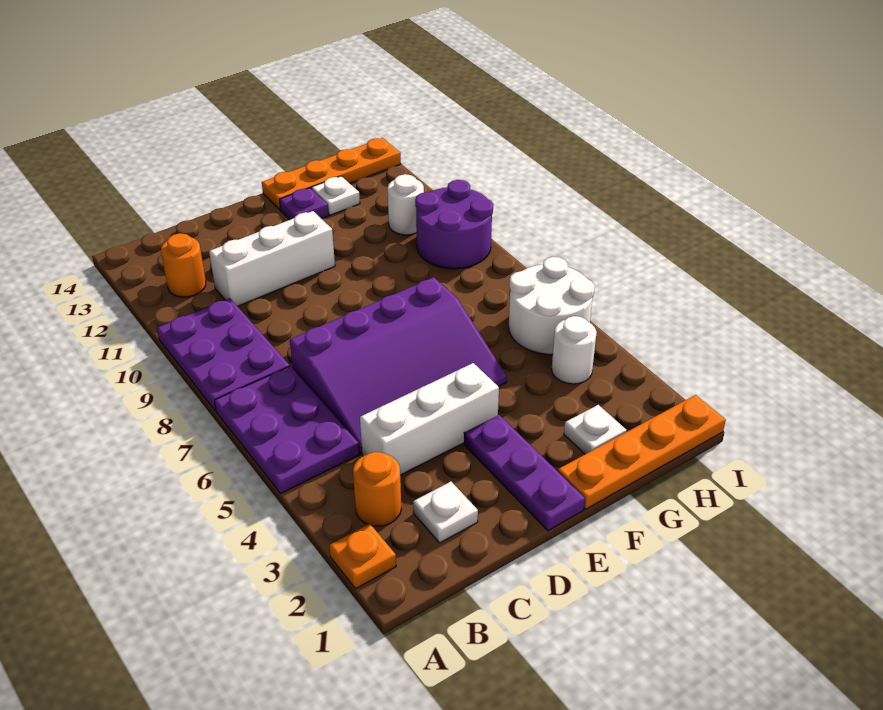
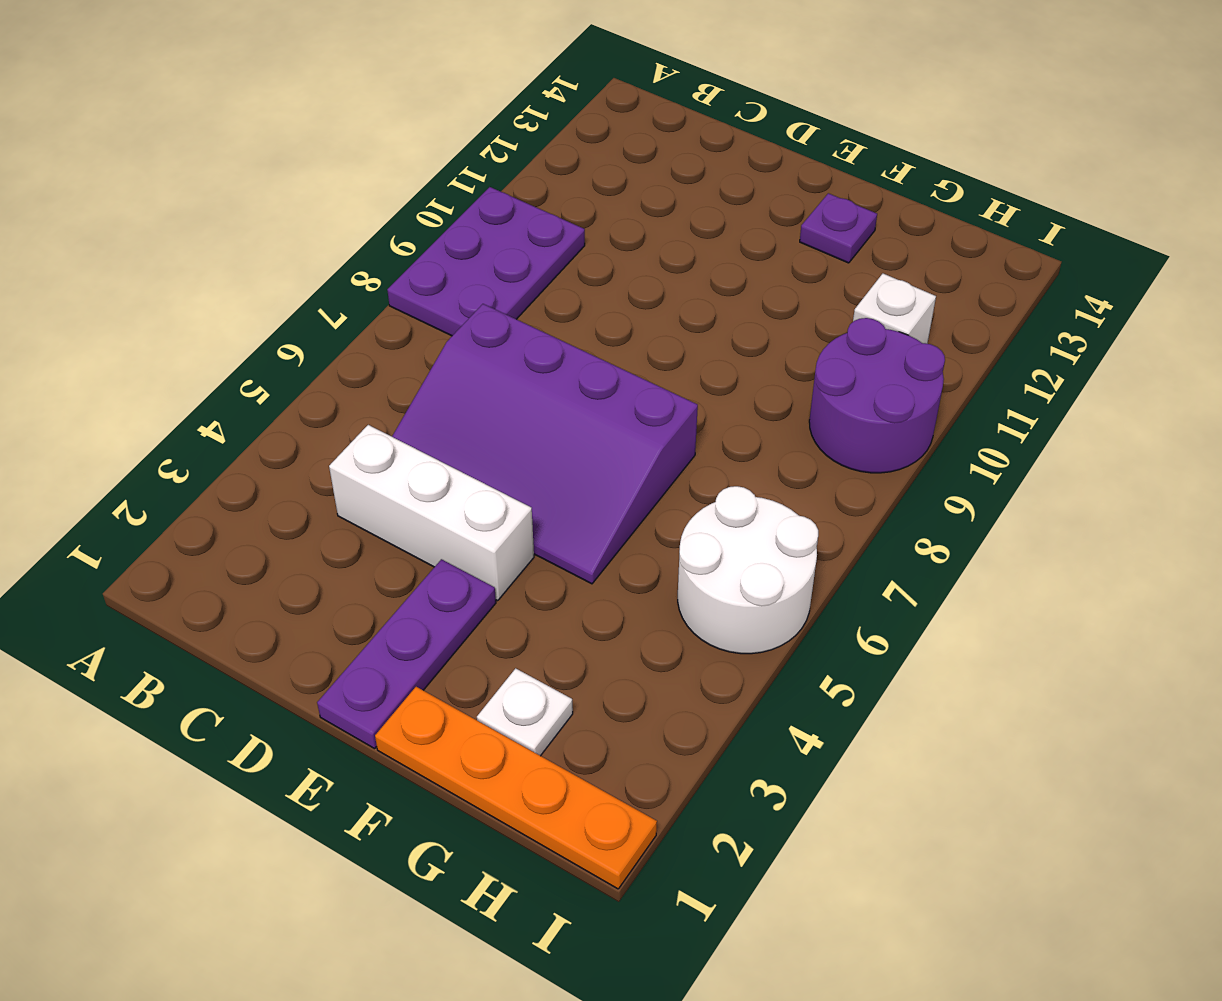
white brick H11 level 1 -> white round brick H11 level 1
none -> orange plate A2 level 1
none -> purple plate A5:B7 level 1
none -> orange round brick B3 level 1

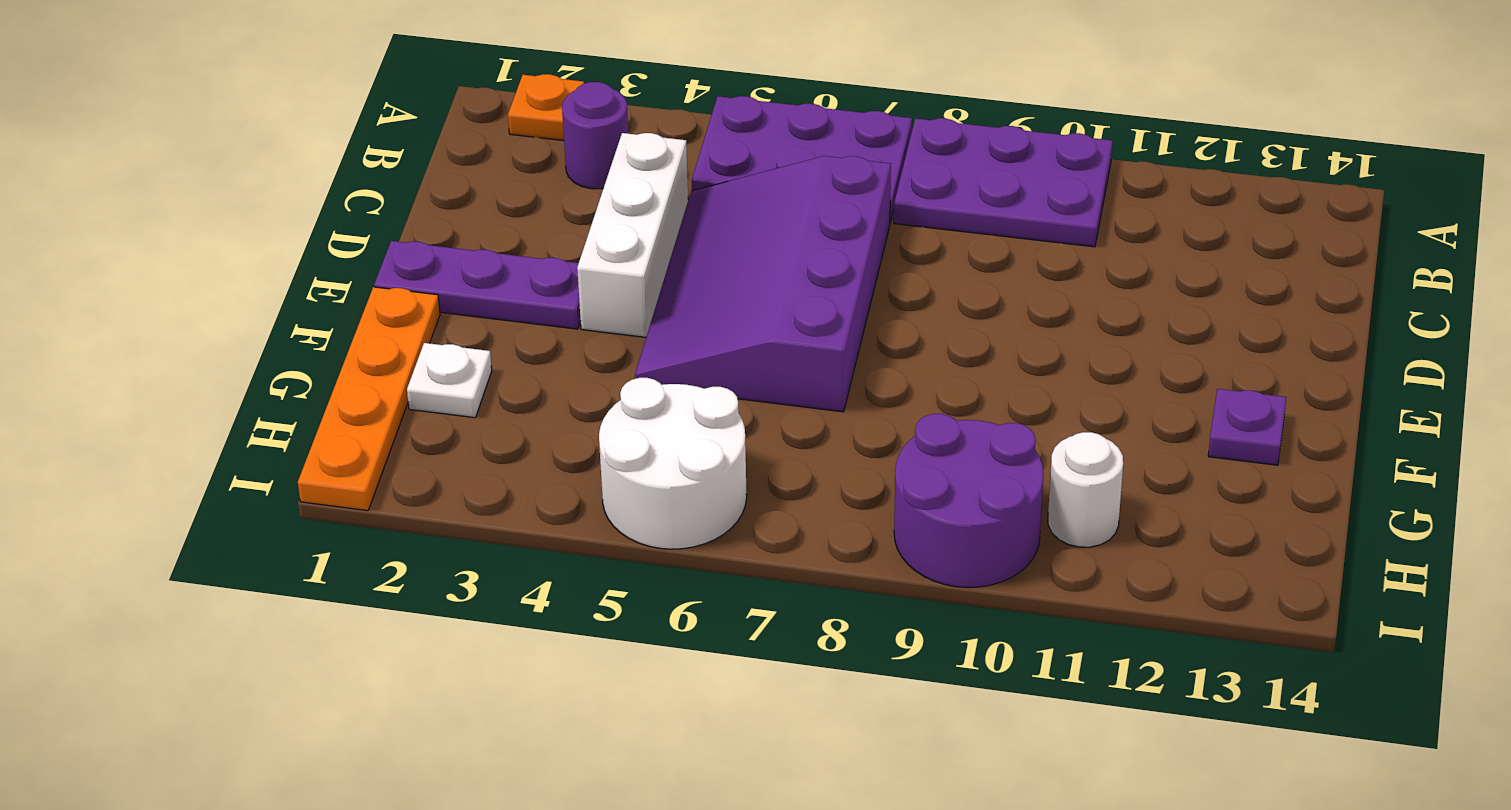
purple round brick B3 level 1 -> orange round brick B3 level 1
none -> orange round brick B12 level 1
none -> white plate C2 level 1
none -> white brick C11:E11 level 1

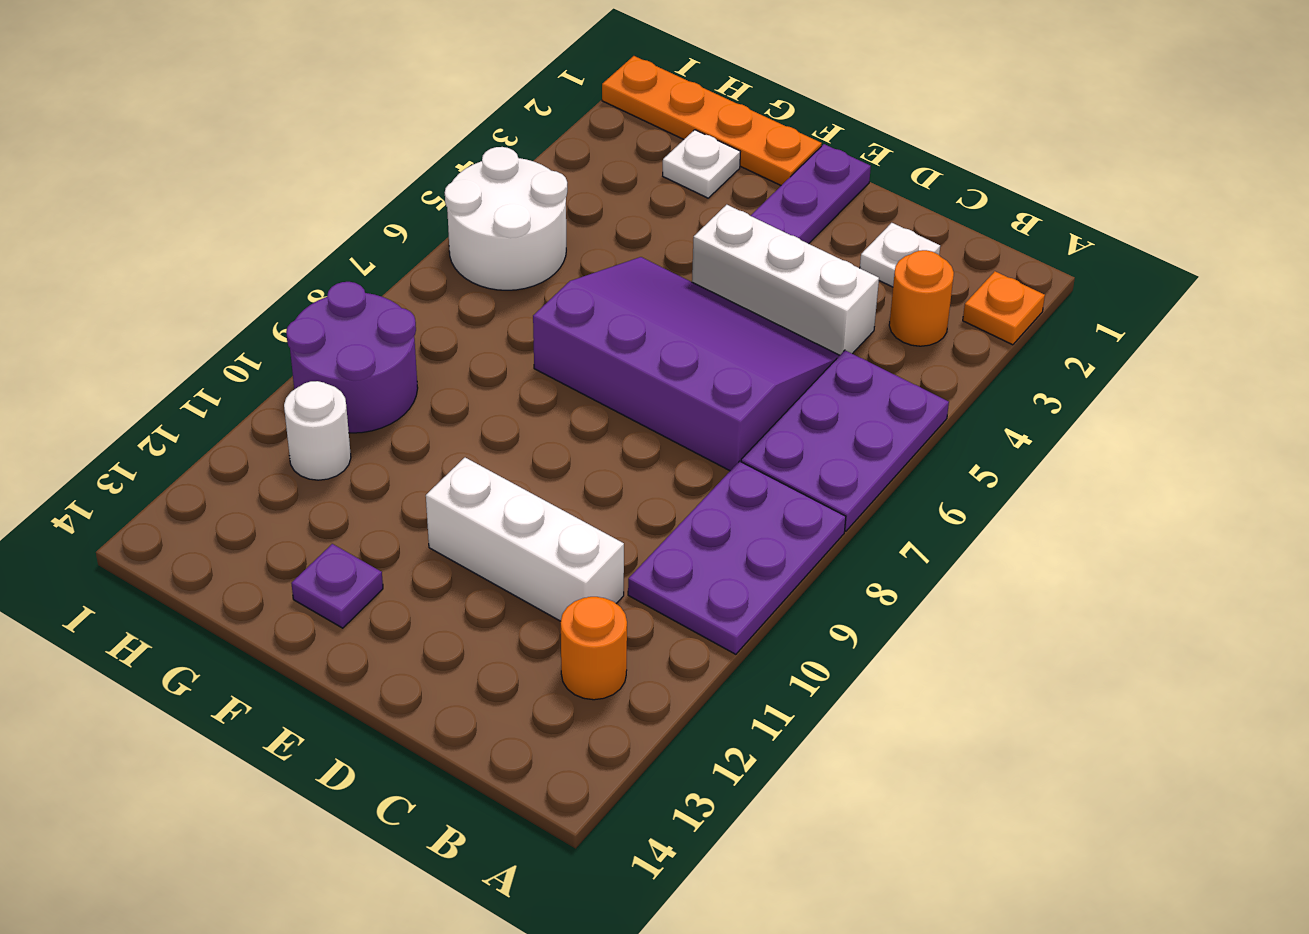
none -> orange plate F14:I14 level 1
none -> white plate G13 level 1
none -> white round brick H4 level 1

